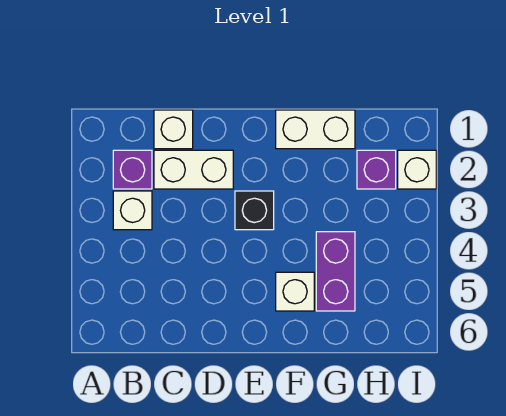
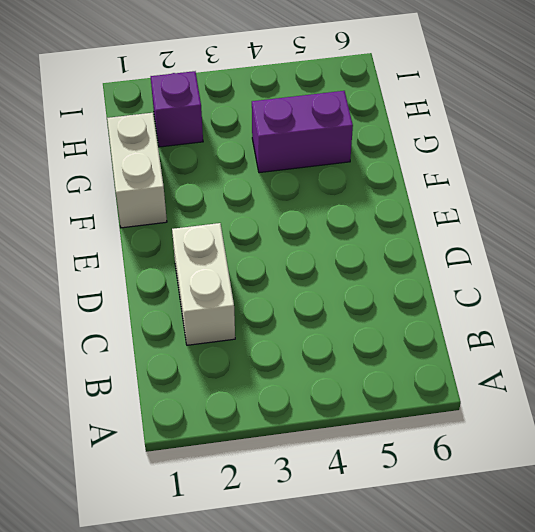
none -> purple brick B2 level 1
none -> white brick B3 level 1

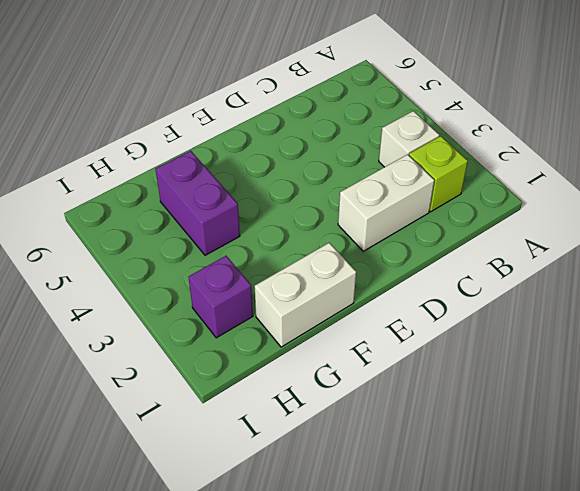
lime brick B2 level 1 -> purple brick B2 level 1
none -> white brick C1 level 1
none -> black brick E3 level 1

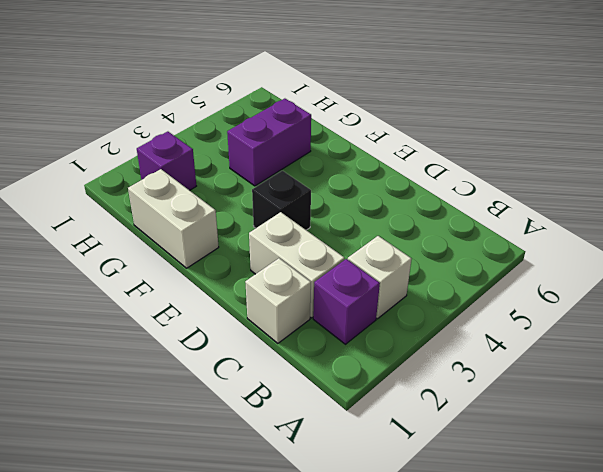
none -> white brick F5 level 1
none -> white brick I2 level 1

